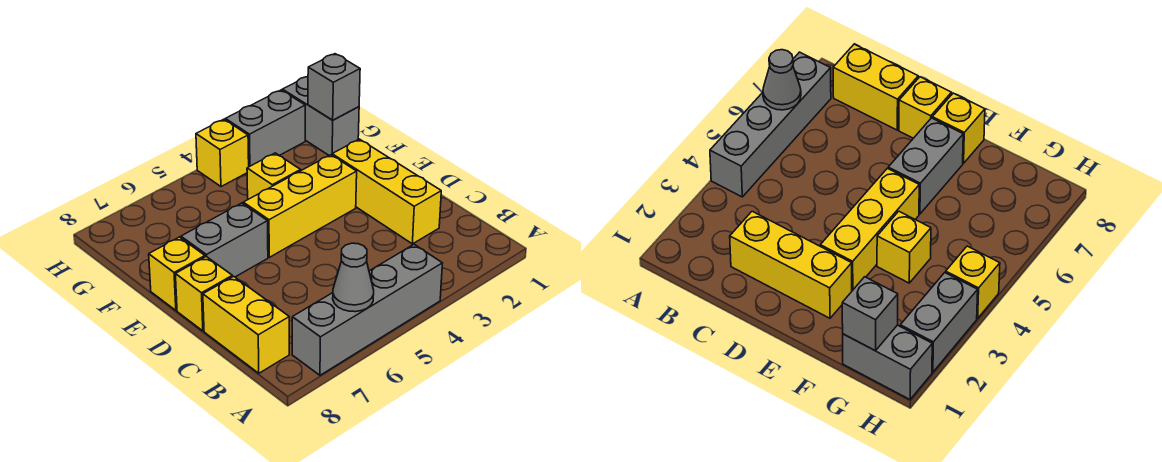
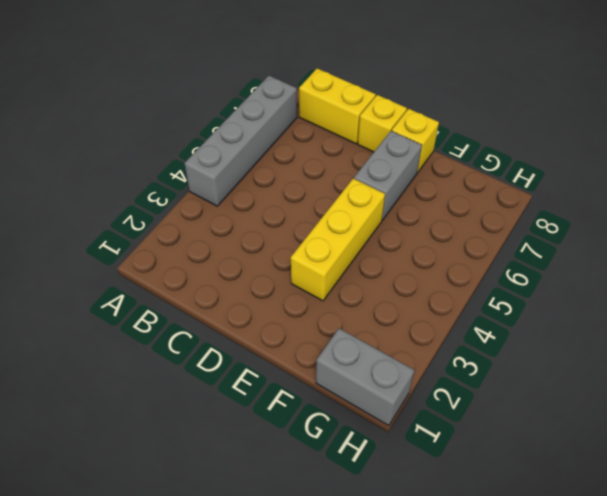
none -> yellow brick C2:E2 level 1
none -> yellow brick F4 level 1
none -> grey brick H2:H3 level 1

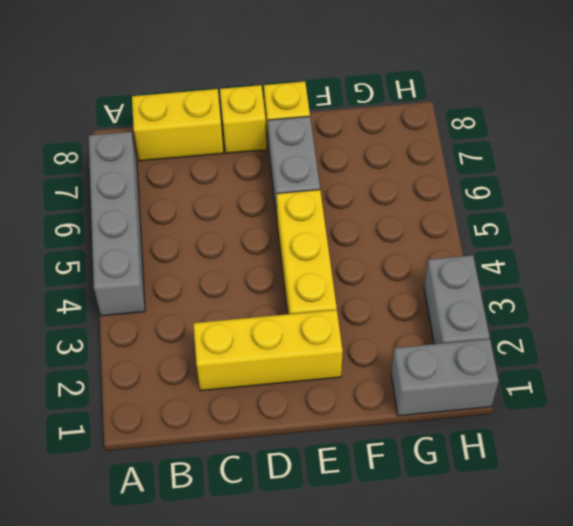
none -> yellow brick F4 level 1
none -> yellow brick H4 level 1
none -> grey cone A6 level 2

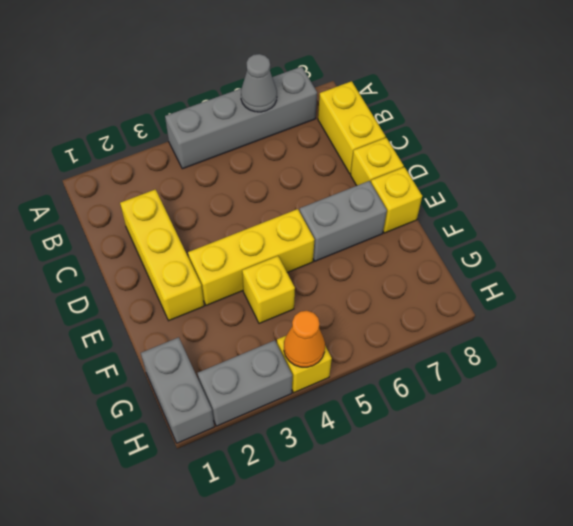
orange cone H4 level 2 -> none
none -> grey brick G1 level 2

